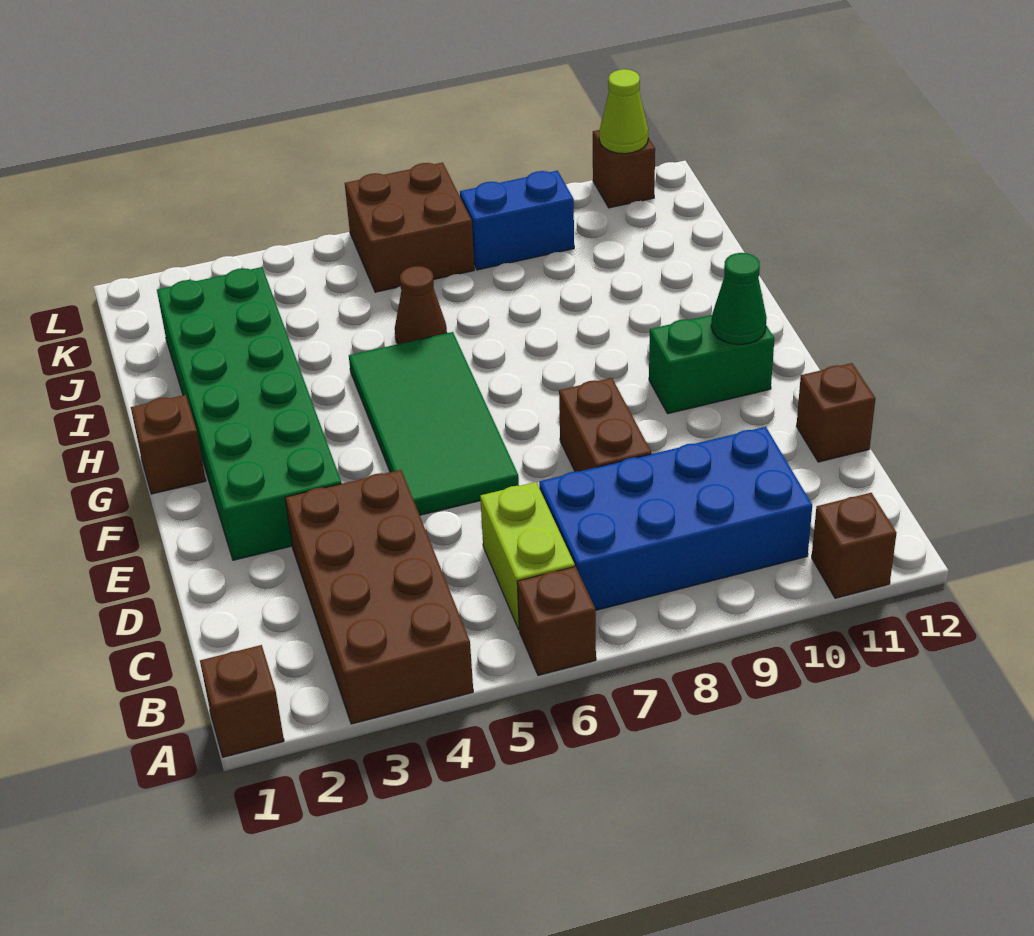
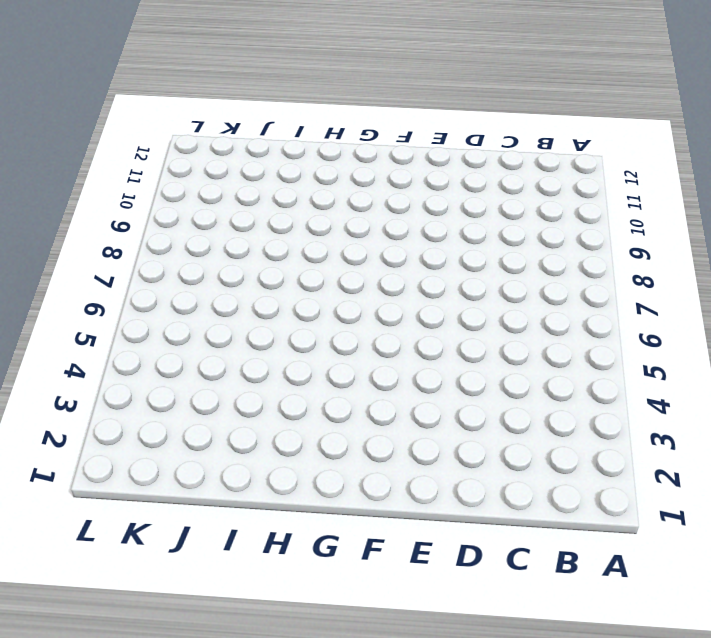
none -> brown brick A1 level 1
none -> brown brick A3:D4 level 1
none -> brown brick A6 level 1

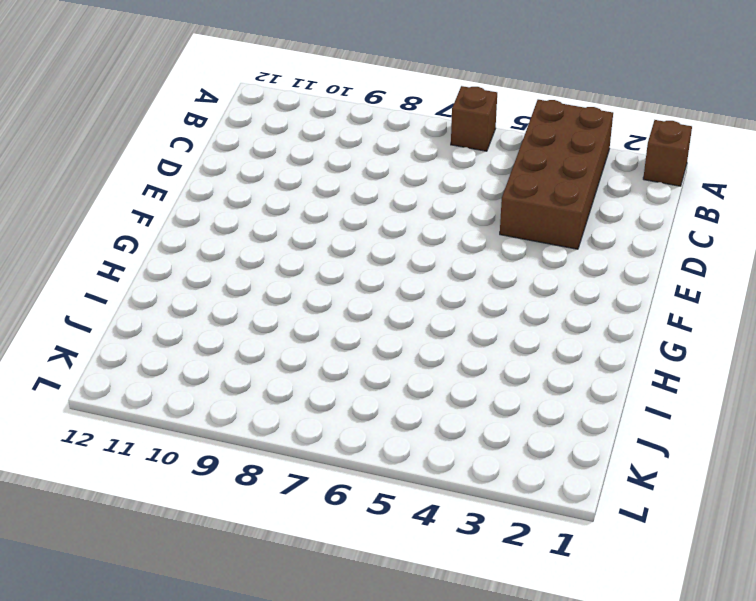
none -> brown brick A11 level 1
none -> lime brick B6:C6 level 1
none -> blue brick B7:C10 level 1

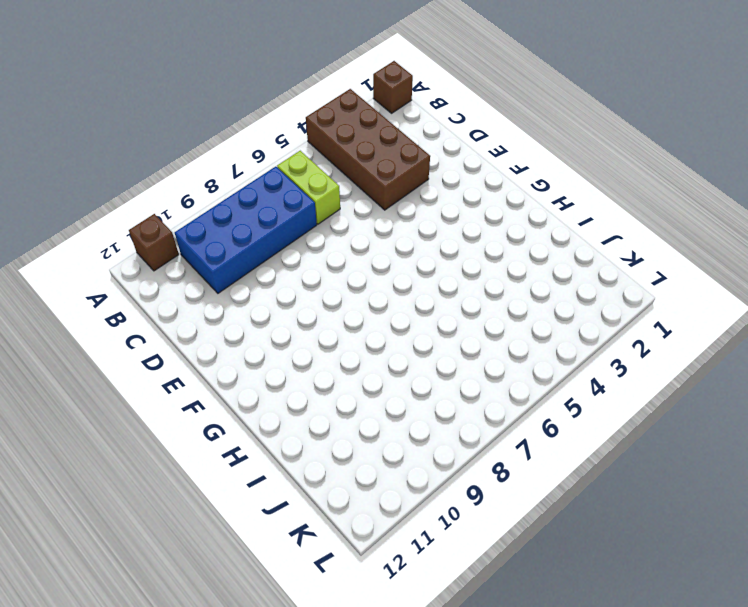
none -> brown brick A6 level 1
none -> brown brick D8:E8 level 1
none -> brown brick D12 level 1

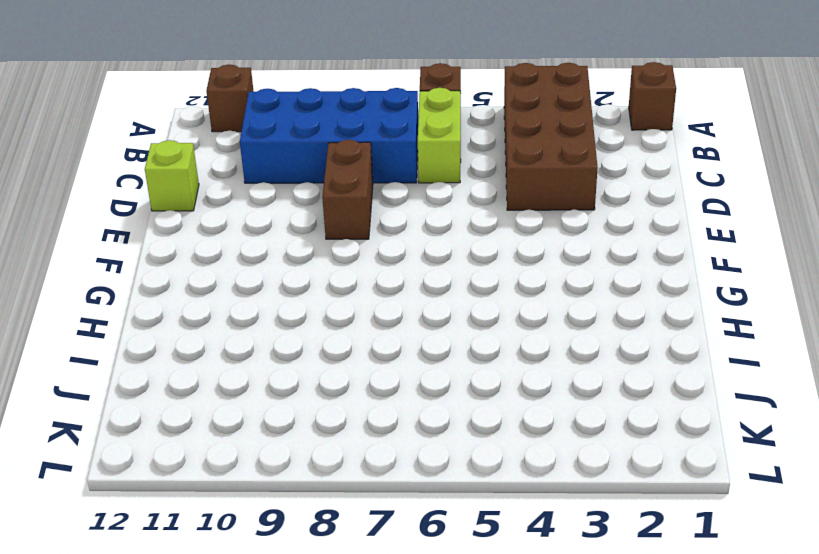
lime brick D12 level 1 -> brown brick D12 level 1
none -> green brick E2:J3 level 1
none -> green tile E5:H6 level 1
none -> green brick F10:F11 level 1

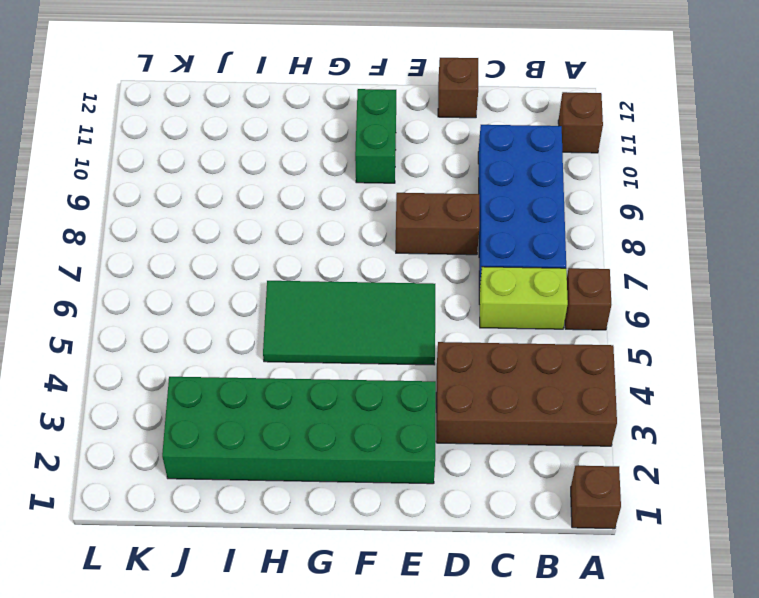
none -> brown brick G1 level 1
none -> brown cone I6 level 1
none -> brown brick K6:L7 level 1

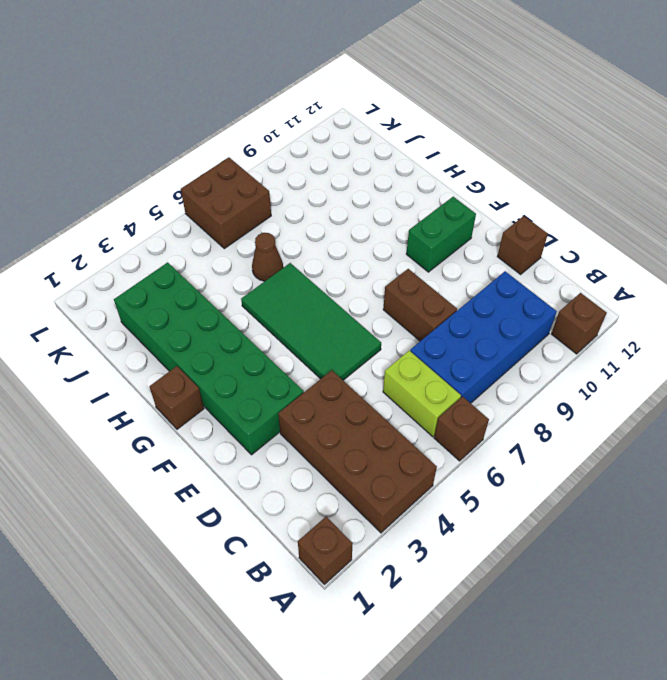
none -> blue brick K8:K9 level 1
none -> brown brick L11 level 1
none -> green cone F11 level 2

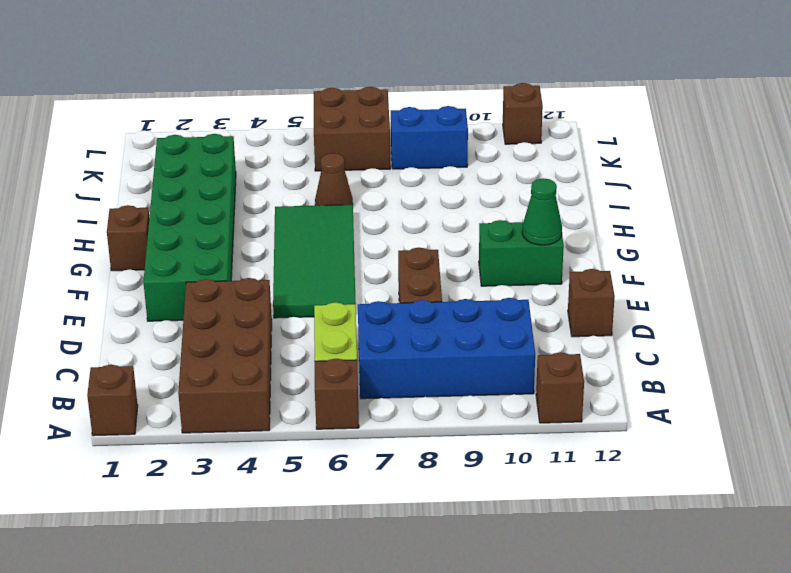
none -> lime cone L11 level 2

